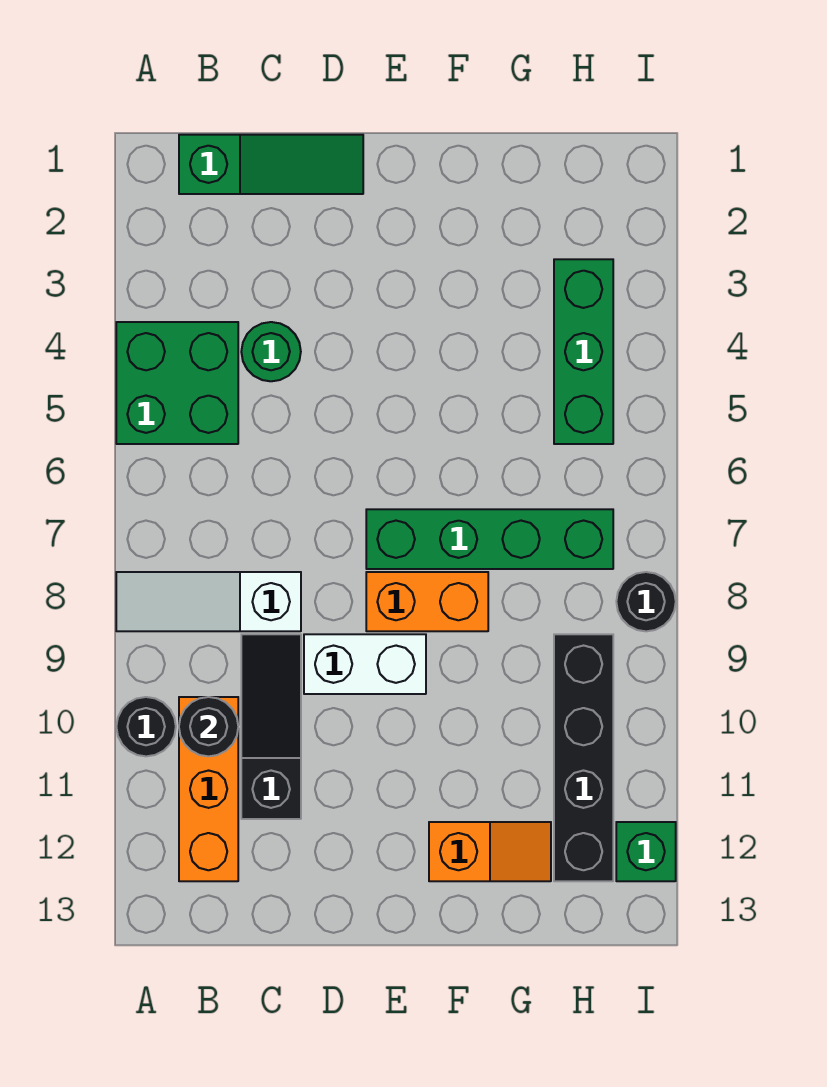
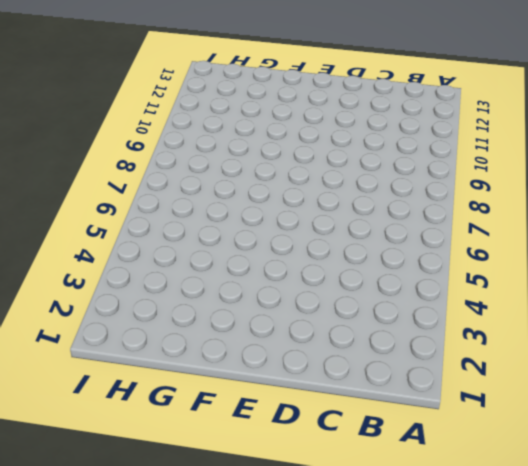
none -> green brick A4:B5 level 1
none -> white slope A8:C8 level 1 top C
none -> black round brick A10 level 1

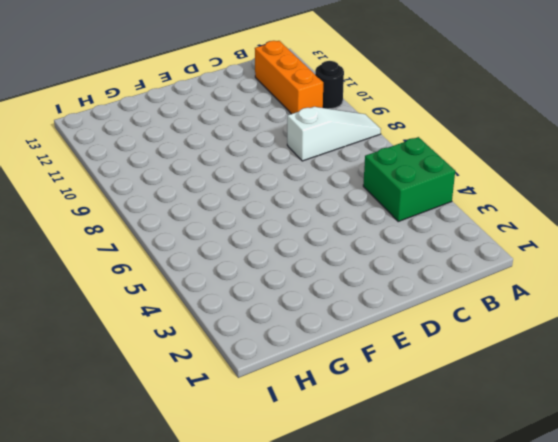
none -> green slope B1:D1 level 1 top B
none -> green round brick C4 level 1
none -> black slope C9:C11 level 1 top 11

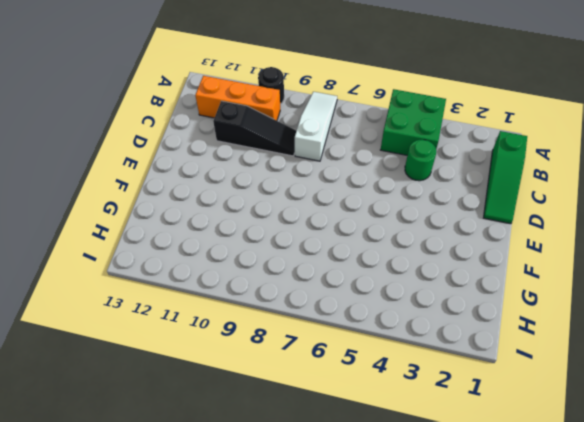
none -> white brick D9:E9 level 1
none -> green brick E7:H7 level 1
none -> orange brick E8:F8 level 1

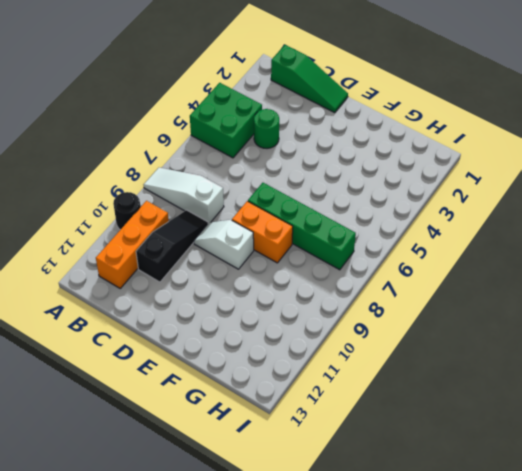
white slope D9:E9 level 1 top E -> white brick D9:E9 level 1
none -> orange slope F12:G12 level 1 top F
none -> green brick H3:H5 level 1
none -> black brick H9:H12 level 1

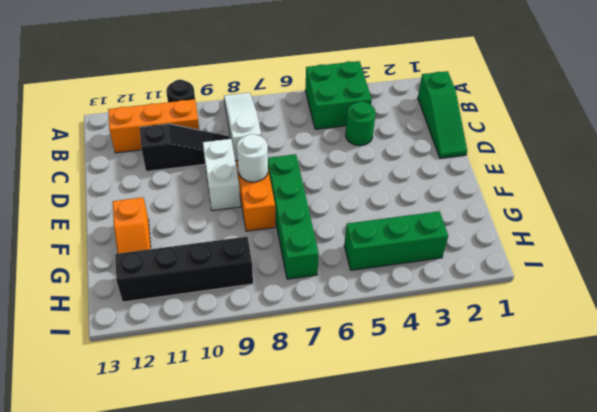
white round brick E8 level 2 -> none
none -> black round brick I8 level 1
none -> green brick I12 level 1
none -> black round brick B10 level 2

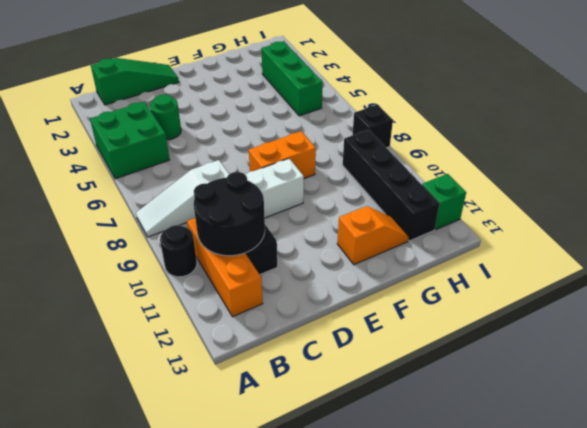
black round brick B10:C11 level 2 -> black round brick B10 level 2
black brick I8 level 1 -> black round brick I8 level 1
none -> green brick E7:H7 level 1

